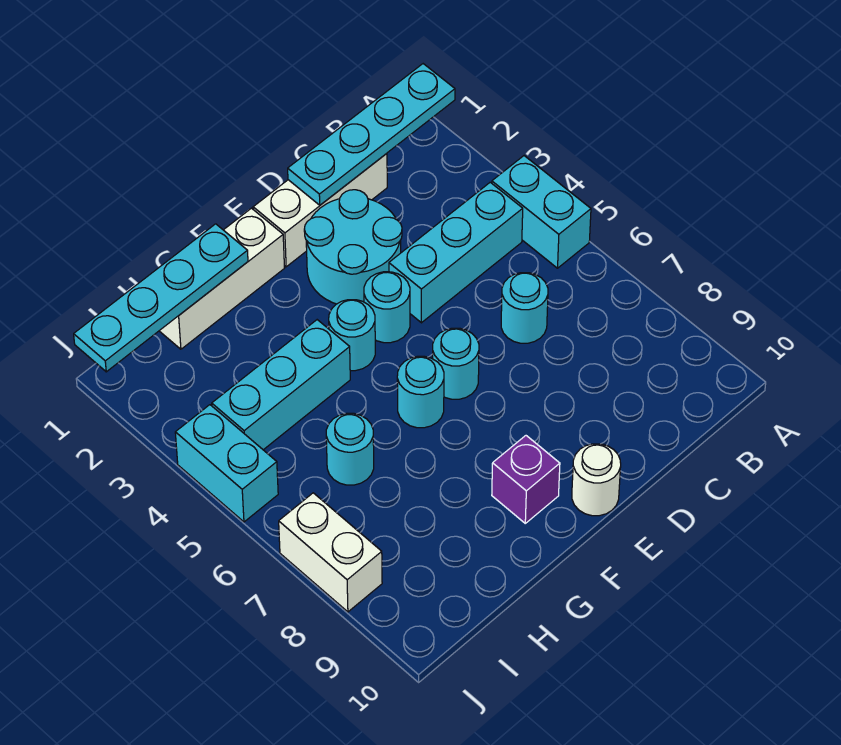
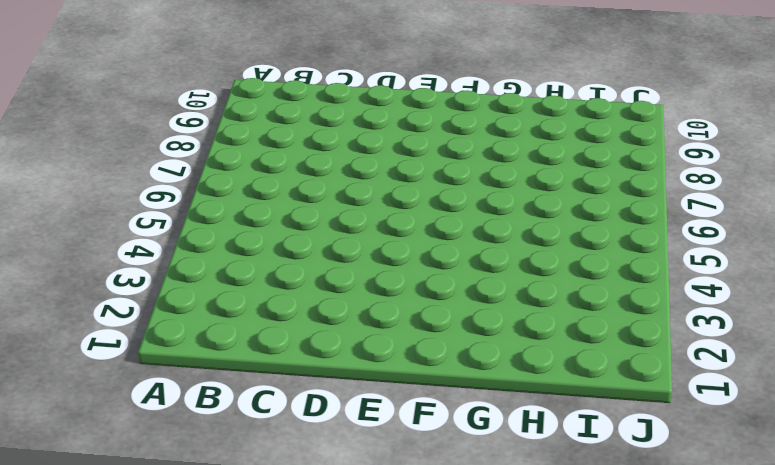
none -> cyan brick A4:A5 level 1
none -> cyan brick B4:D4 level 1
none -> white brick C1:E1 level 1

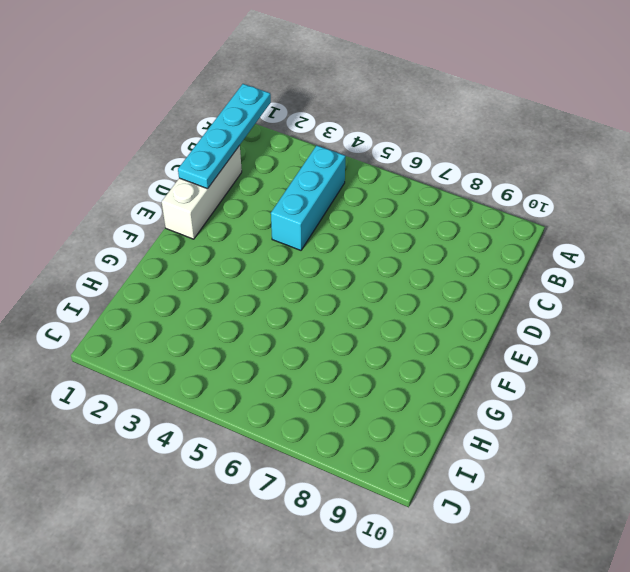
none -> cyan brick A4:A5 level 1
none -> cyan round brick C6 level 1
none -> cyan round brick D2:E3 level 1

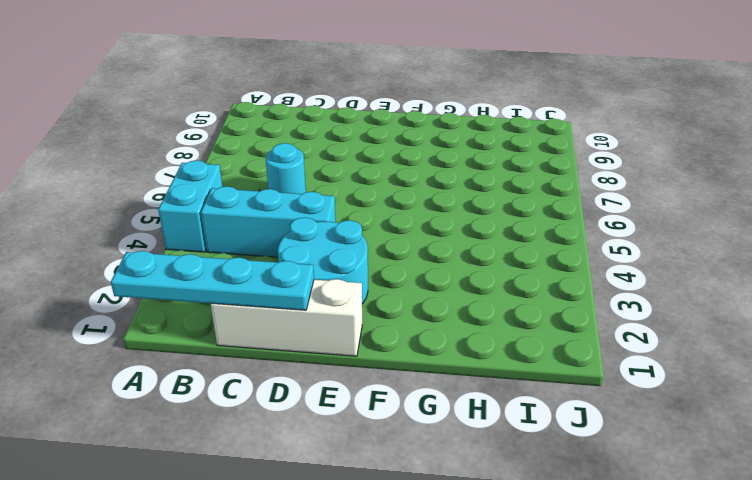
none -> cyan round brick E4 level 1
none -> cyan round brick E6 level 1
none -> white round brick E10 level 1

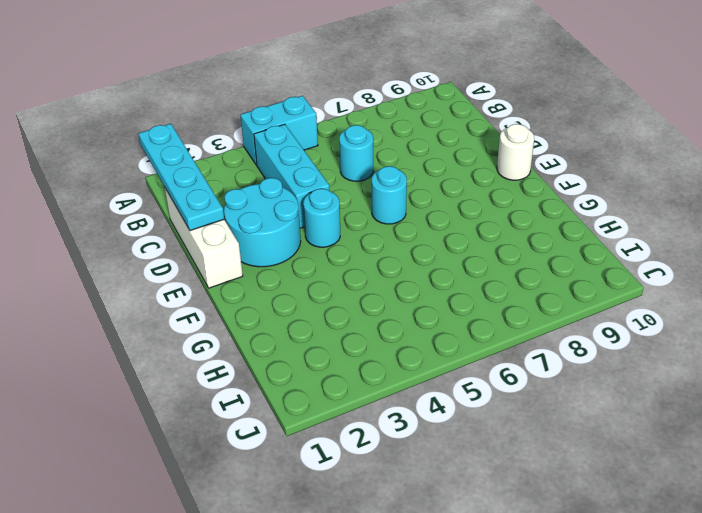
none -> white brick F1:H1 level 1
none -> cyan round brick F4 level 1
none -> cyan round brick F6 level 1

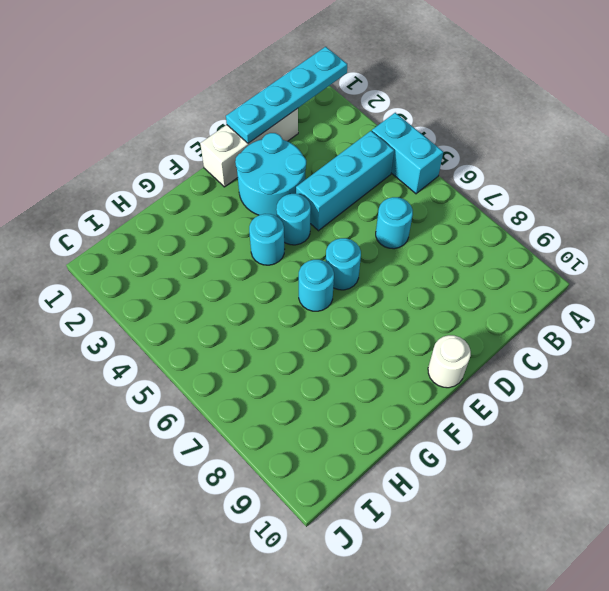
none -> white brick F1:H1 level 1
none -> purple brick F9 level 1
none -> cyan brick G4:I4 level 1

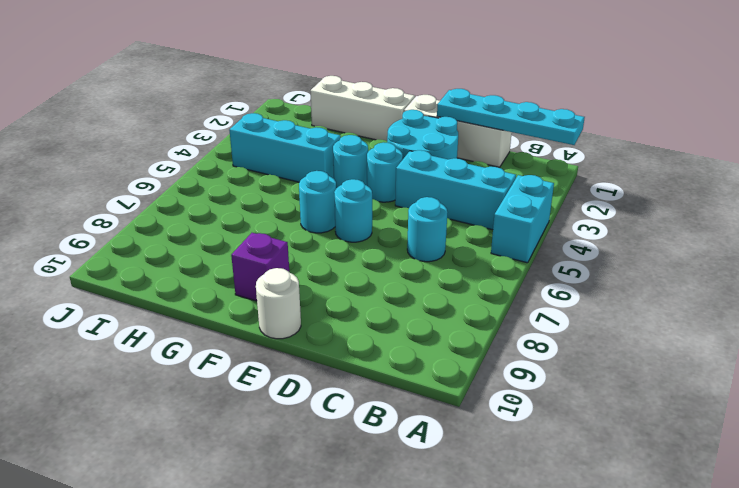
none -> cyan round brick H6 level 1
none -> cyan brick J4:J5 level 1
none -> white brick J7:J8 level 1

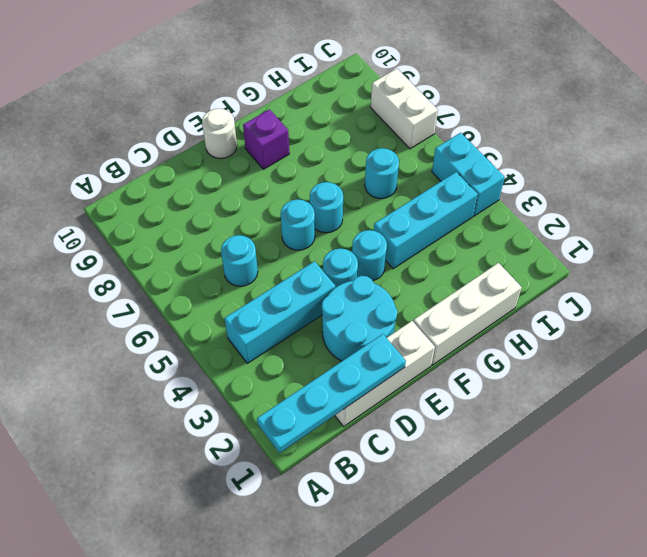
none -> cyan brick A4:A5 level 1
none -> cyan plate G1:J1 level 2

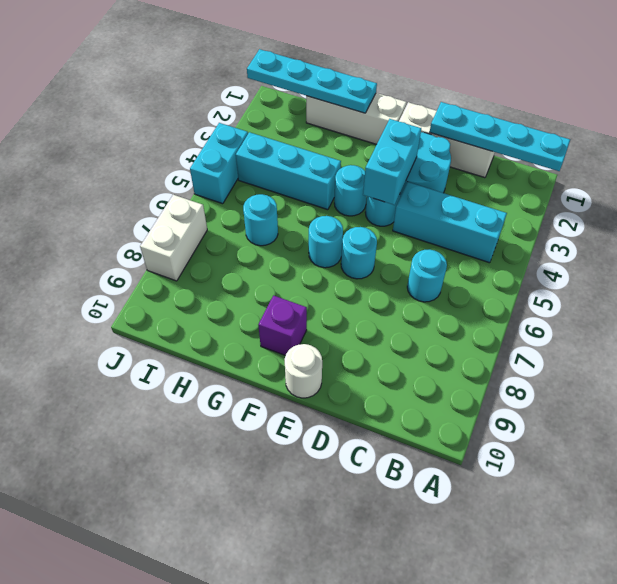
cyan brick E3:E4 level 2 -> cyan brick A4:A5 level 1

